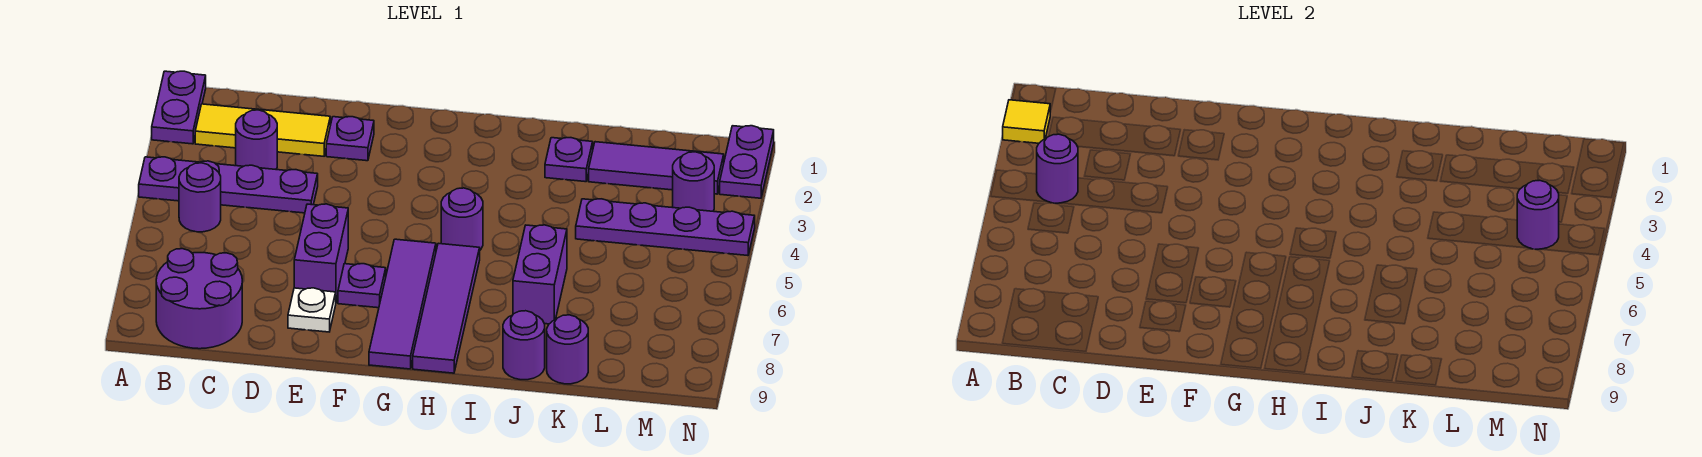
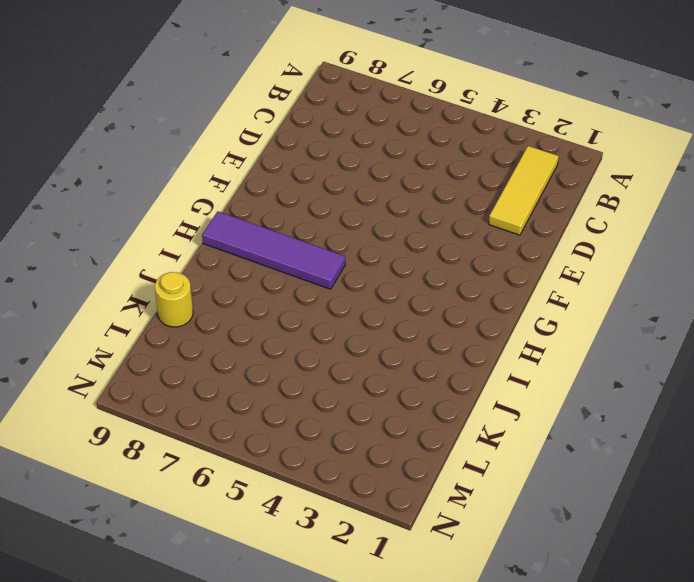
yellow round brick K9 level 1 -> purple round brick K9 level 1
none -> purple plate A1:A2 level 1
none -> purple plate A4:D4 level 1
none -> purple round brick B5 level 1

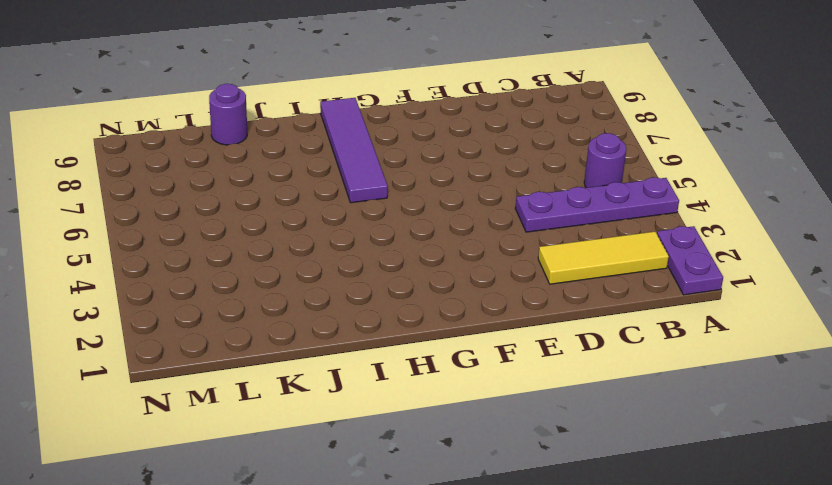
none -> purple round brick B8:C9 level 1
none -> purple round brick C3 level 1
none -> purple plate E2 level 1

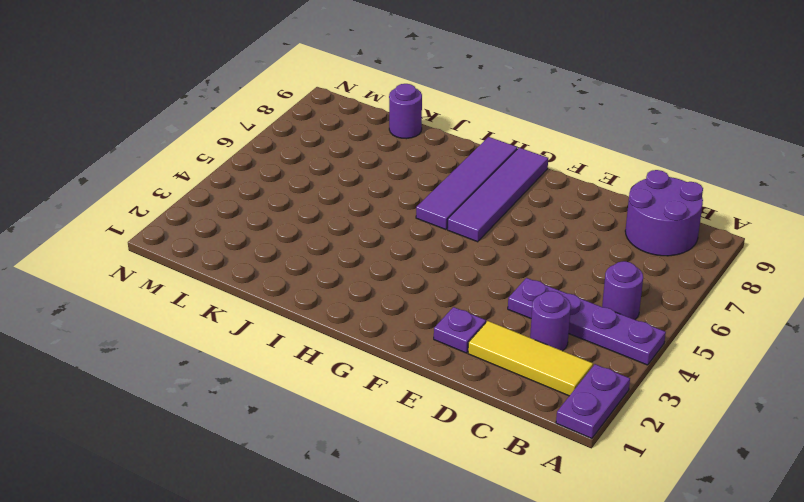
none -> purple brick E6:E7 level 1
none -> white plate E8 level 1
none -> purple plate F7 level 1

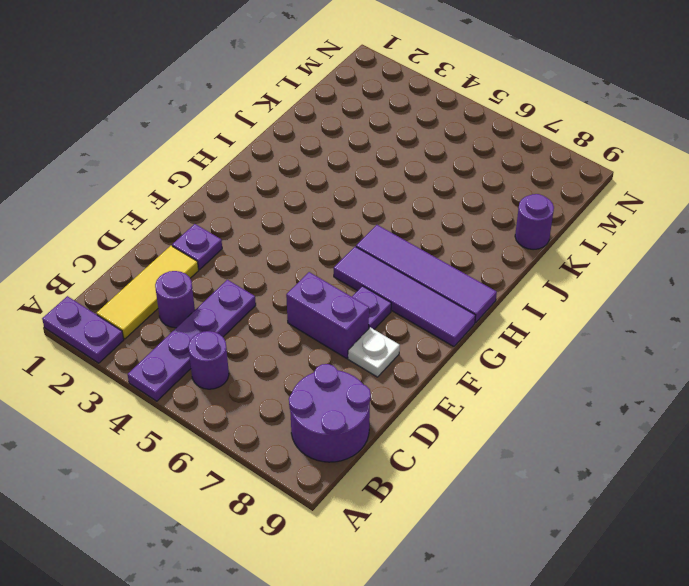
none -> purple round brick H5 level 1
none -> purple plate J2 level 1
none -> purple brick J6:J7 level 1

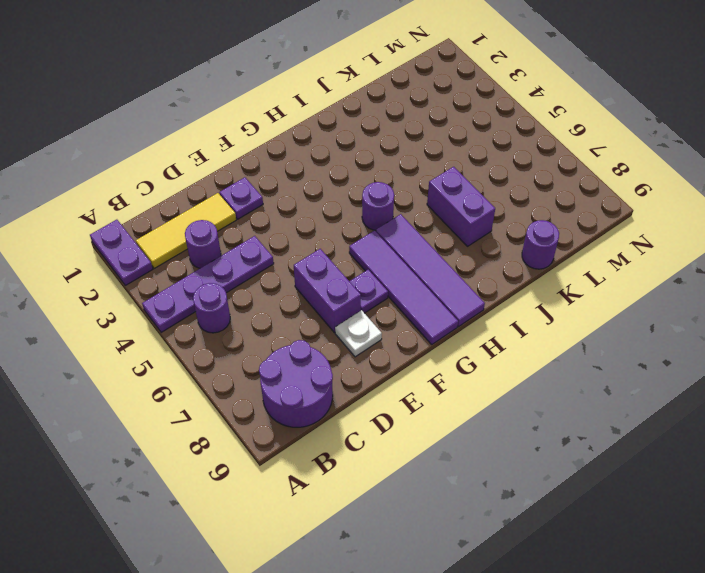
none -> purple plate J2 level 1
none -> purple round brick J9 level 1
none -> purple tile K2:M2 level 1

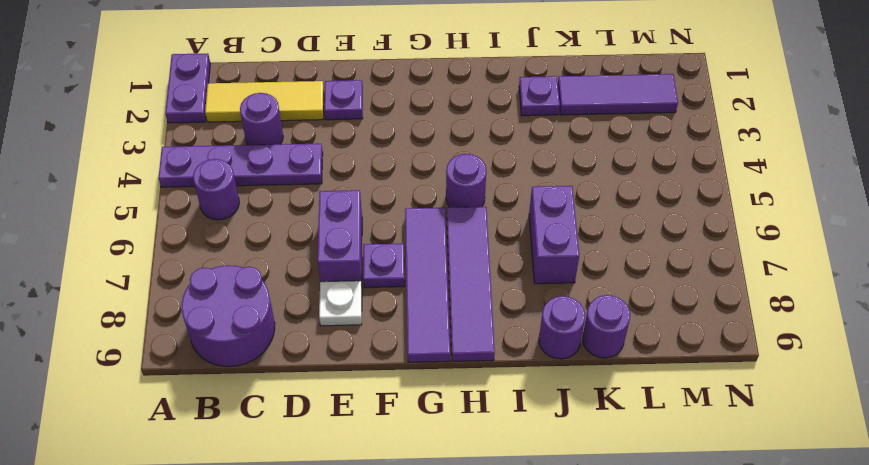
none -> purple plate K4:N4 level 1
none -> purple round brick M3 level 1
none -> purple plate N1:N2 level 1

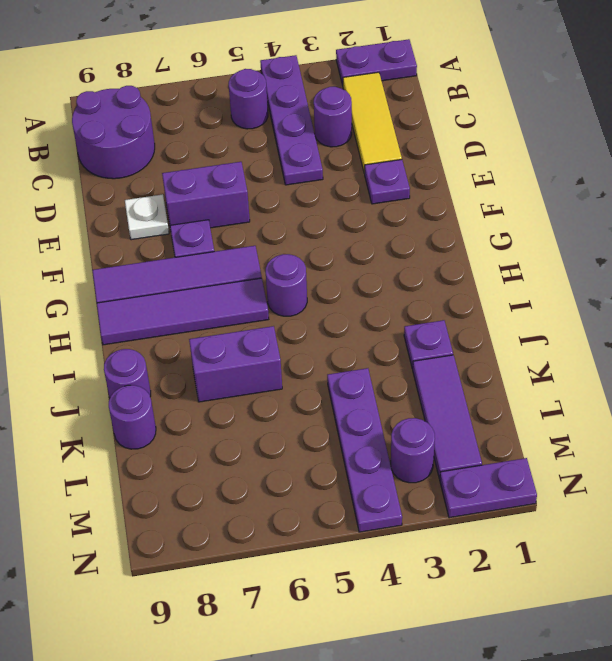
none -> yellow tile A2 level 2
none -> purple round brick B4 level 2
none -> purple round brick M4 level 2

